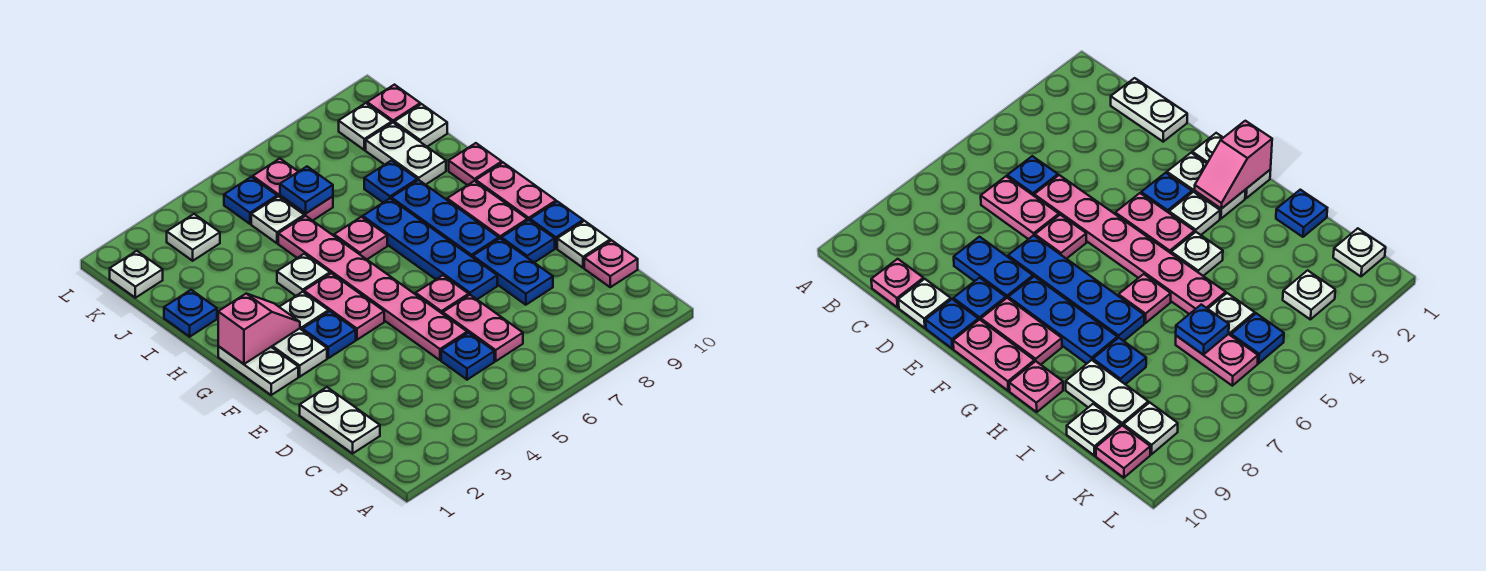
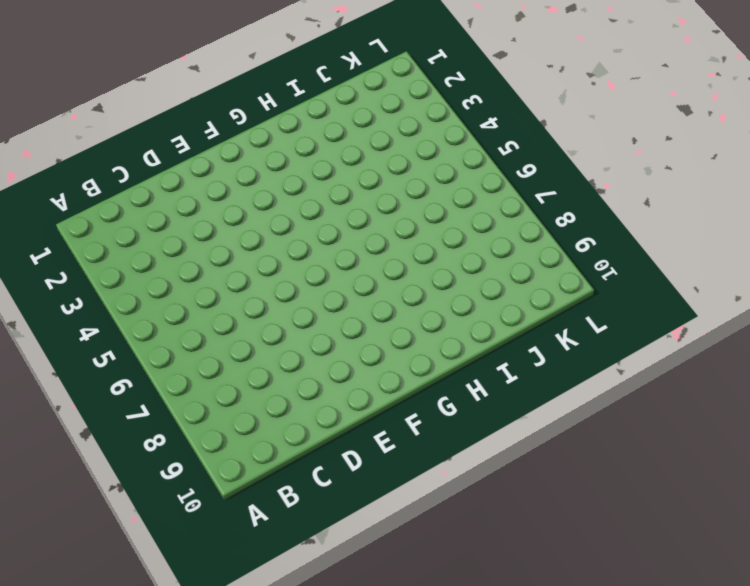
none -> white plate C1:D1 level 1
none -> blue plate C5 level 1
none -> pink plate C6:D6 level 1
none -> pink plate C10 level 1

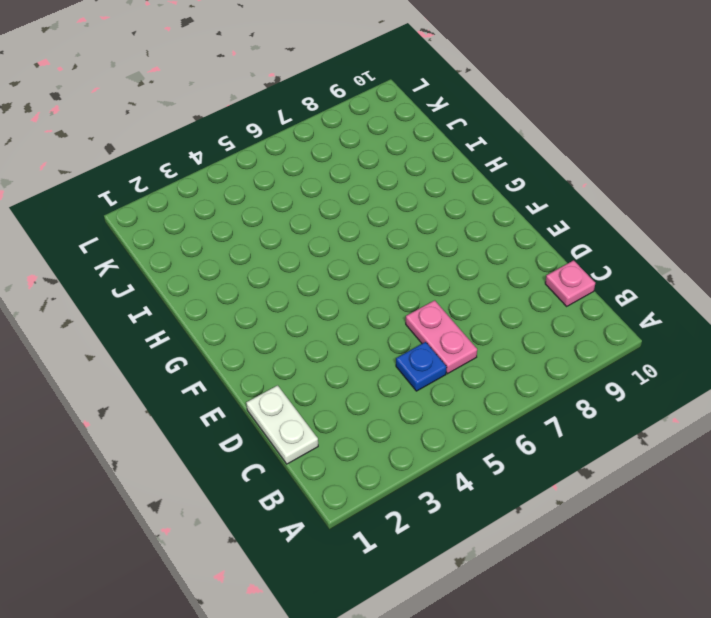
none -> pink plate D5:I5 level 1
none -> blue plate D8:E8 level 1
none -> white plate D10 level 1
none -> pink plate E6 level 1

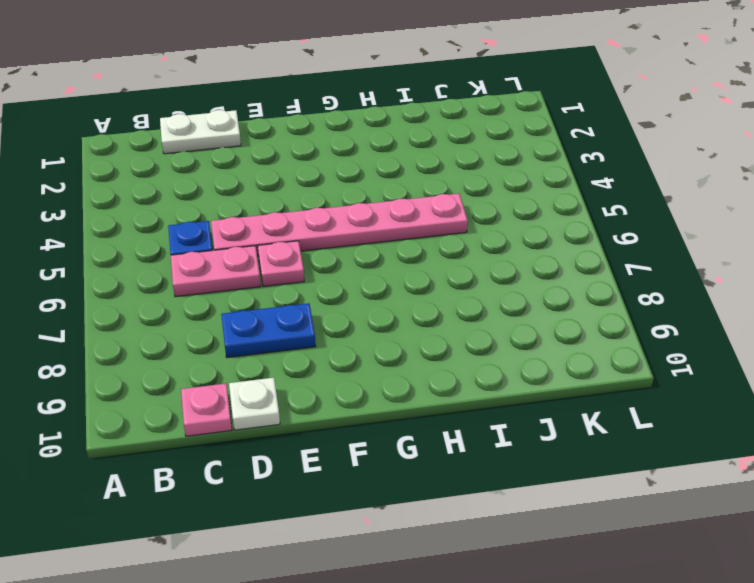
none -> blue plate E7:H7 level 1
none -> blue plate E9 level 1
none -> blue plate E10 level 1
none -> white plate F1:G1 level 1

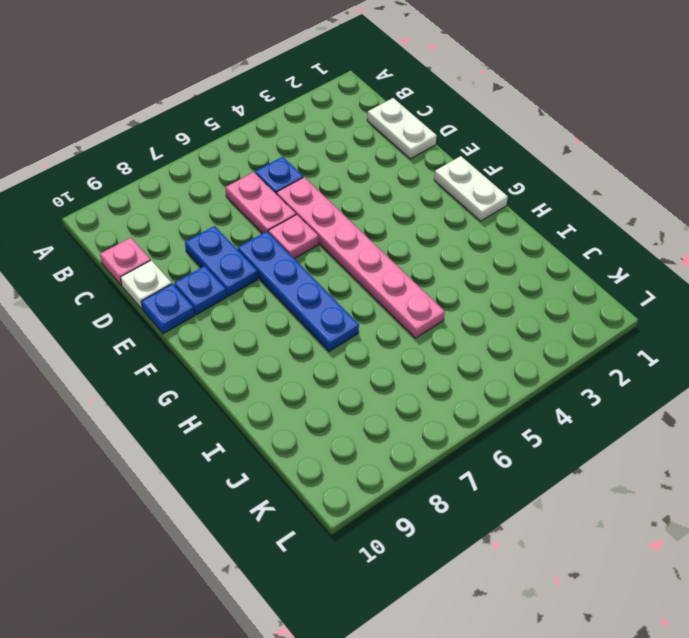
none -> white plate F2:G2 level 1
none -> blue plate F3 level 1
none -> pink plate F4:G4 level 1
none -> blue plate F8:H8 level 1

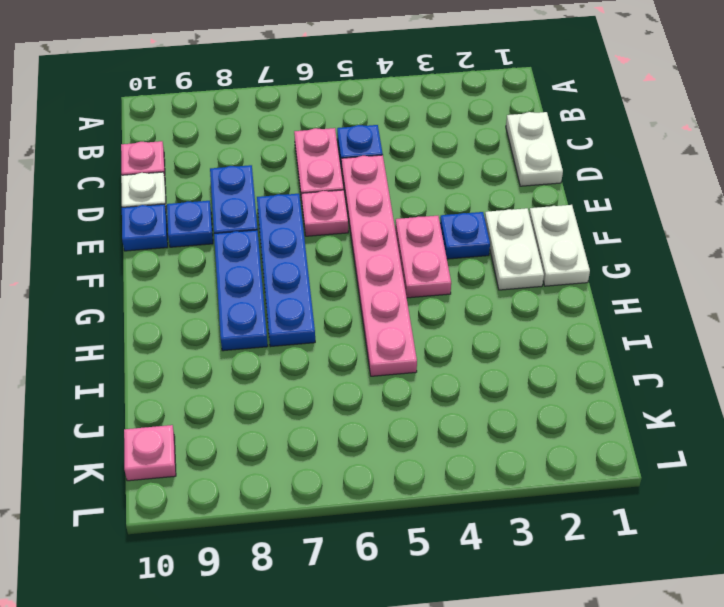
none -> pink plate F9:G9 level 1
none -> pink plate F10:G10 level 1
none -> white plate G3 level 1
none -> white plate H4 level 1

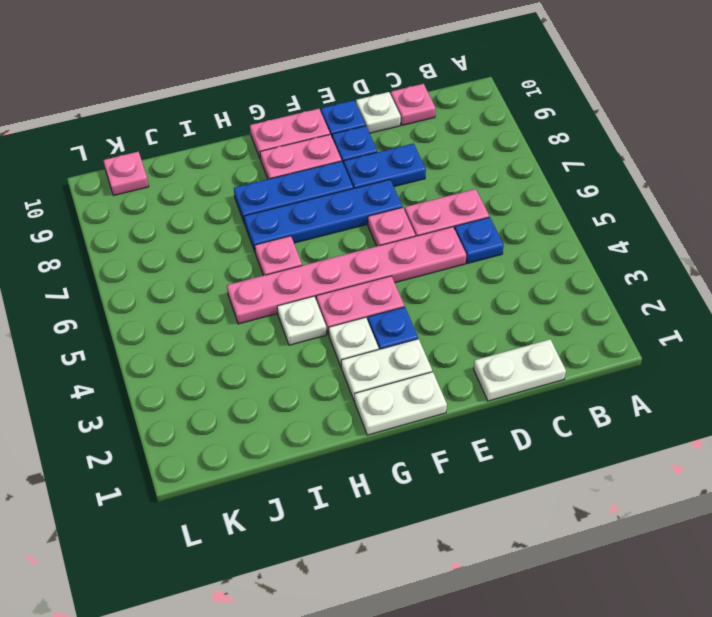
none -> pink plate H10 level 1
none -> blue plate I1 level 1
none -> blue plate I8 level 1
none -> white plate I9:J9 level 1

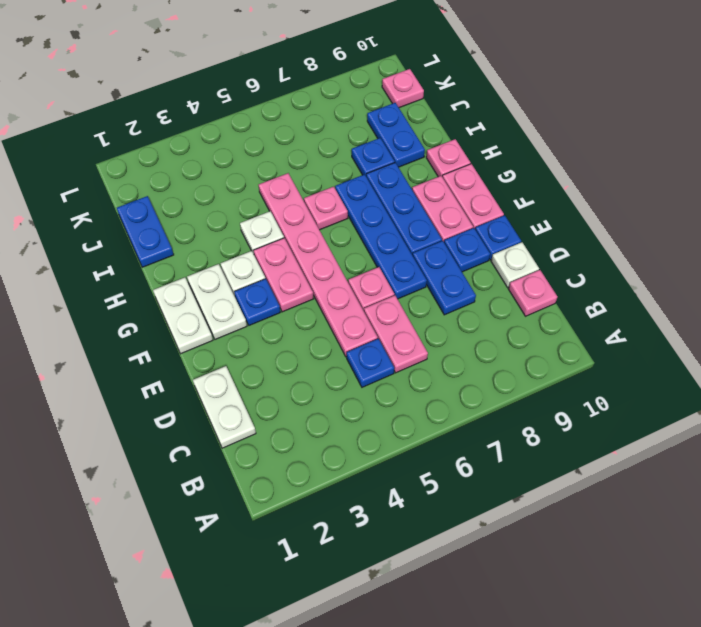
blue plate I1:J1 level 1 -> blue plate I1 level 1
blue plate I9:J9 level 1 -> white plate I9:J9 level 1
none -> white plate J5 level 1
none -> pink plate J6:K6 level 1
none -> white plate J10 level 1
none -> white plate K1 level 1

